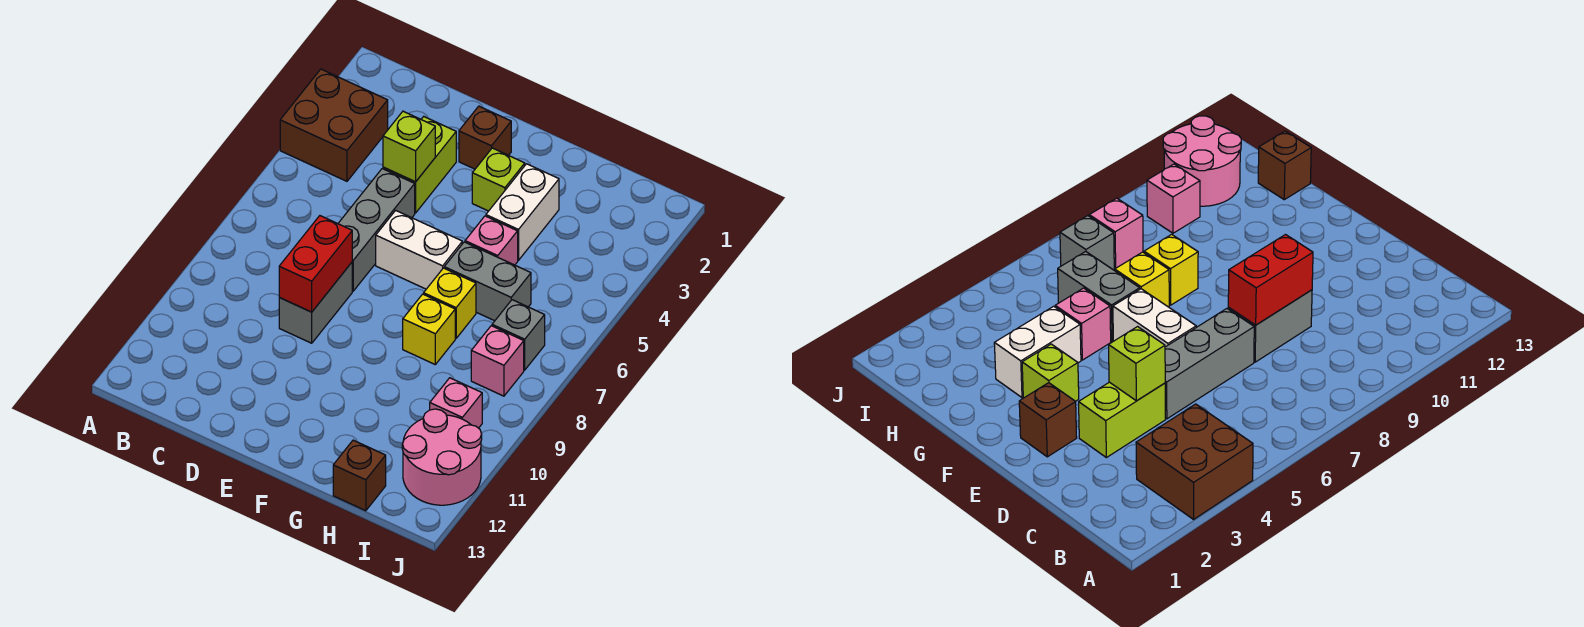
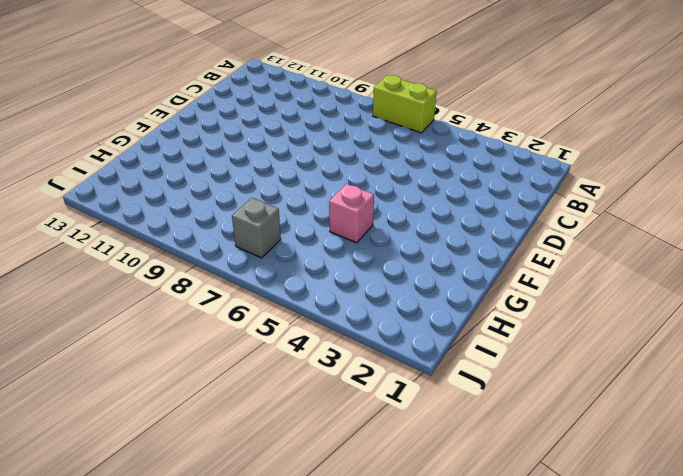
lime brick A6:A7 level 1 -> lime brick D3:D4 level 1
none -> brown brick A3:B4 level 1
none -> grey brick D5:D7 level 1
none -> grey brick D8:D9 level 1

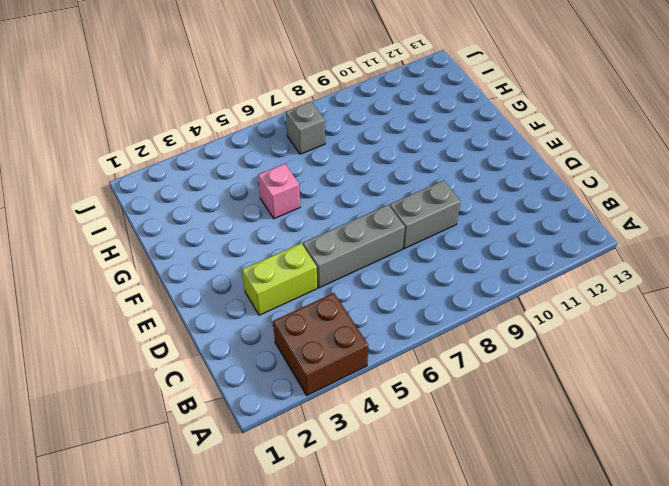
none -> brown brick E2 level 1
none -> white brick E6:F6 level 1
none -> lime brick F3 level 1

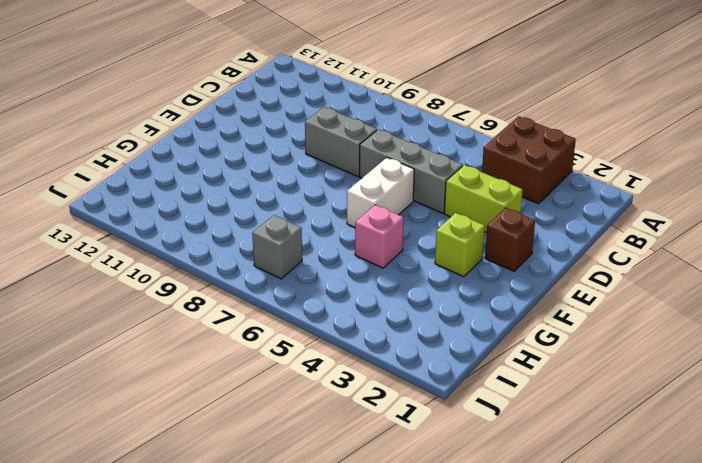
none -> white brick G3:G4 level 1
none -> grey brick G6:H6 level 1
none -> yellow brick G7 level 1

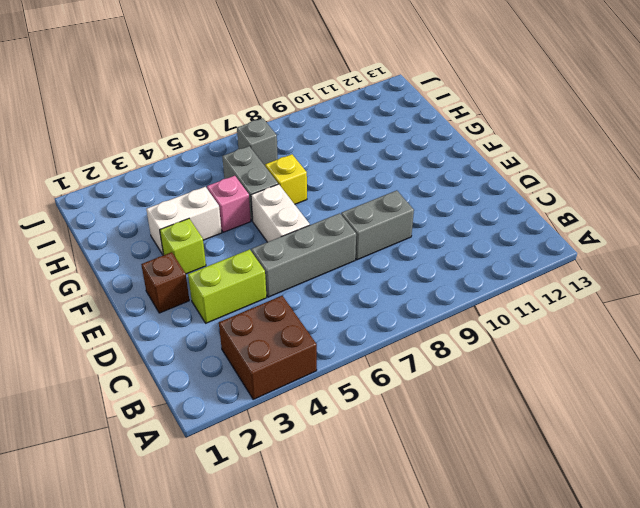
none -> yellow brick G8 level 1
none -> brown brick H13 level 1
none -> pink brick I8 level 1

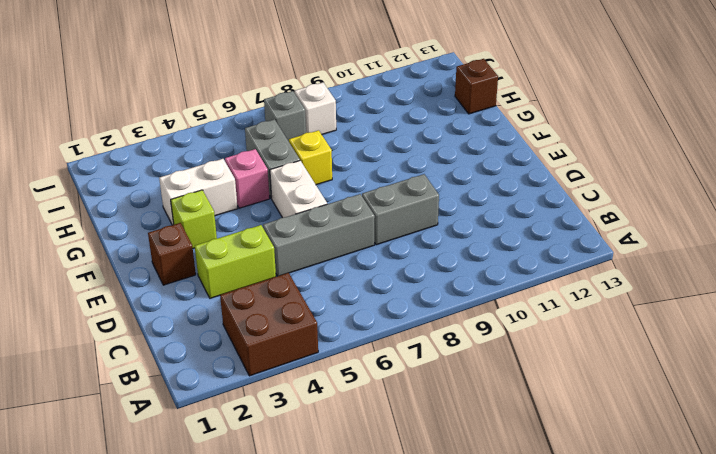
white brick I8 level 1 -> pink brick I8 level 1
none -> yellow brick G8 level 1
none -> pink brick I10 level 1
none -> pink round brick I11:J12 level 1

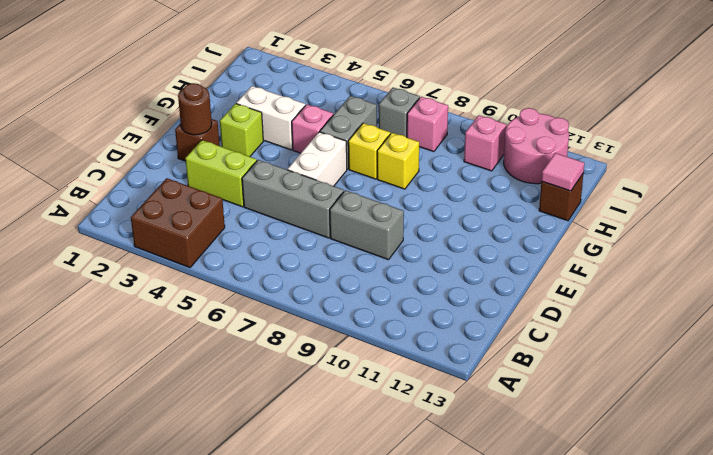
brown round brick E2 level 2 -> none
pink tile H13 level 2 -> none
none -> lime brick D4 level 2
none -> red brick D8:D9 level 2

